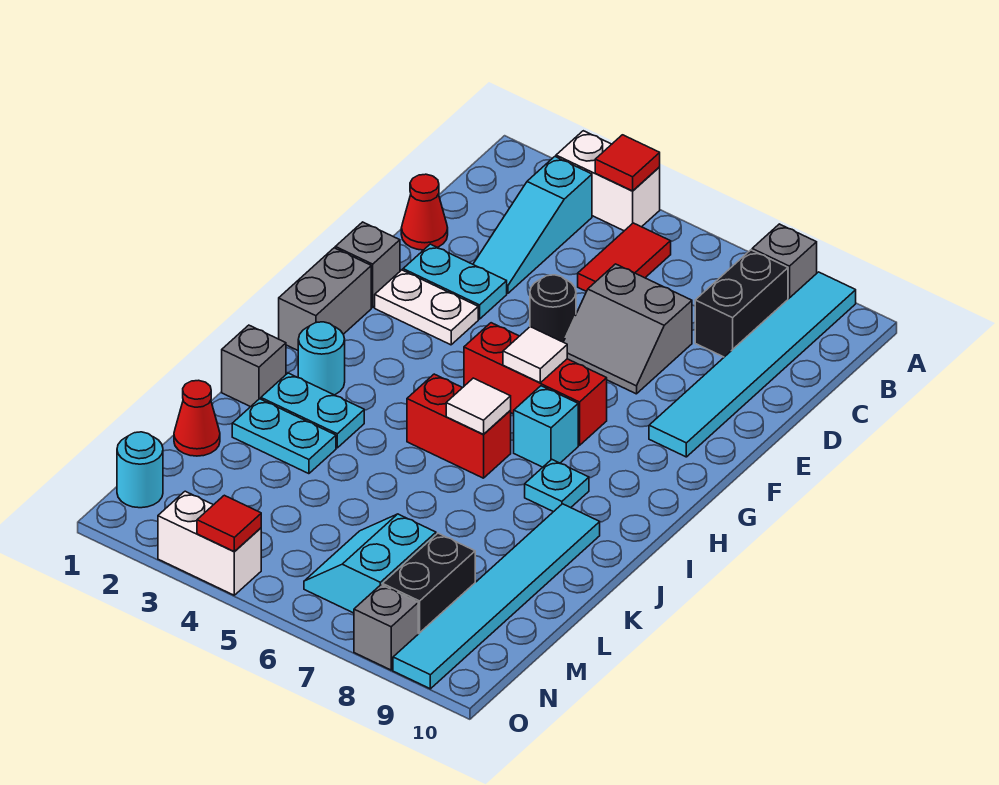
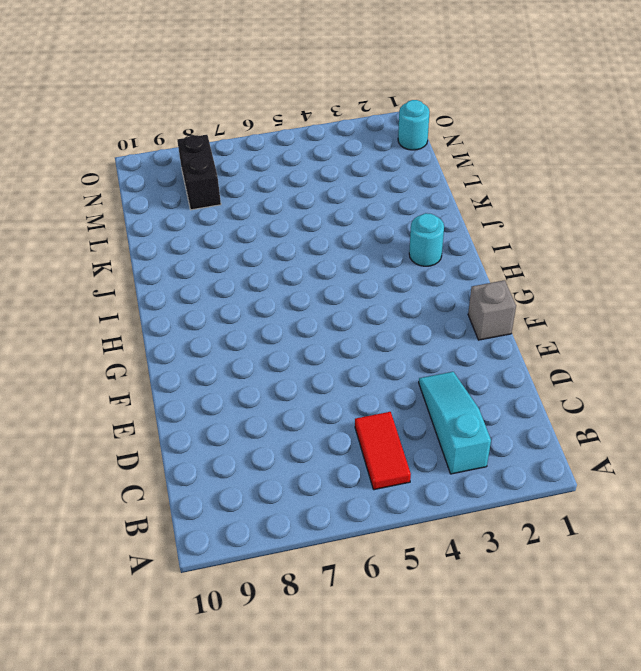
none -> white brick A3:A4 level 1
none -> grey brick A8 level 1
none -> cyan tile A9:F9 level 1
none -> black brick B8:C8 level 1

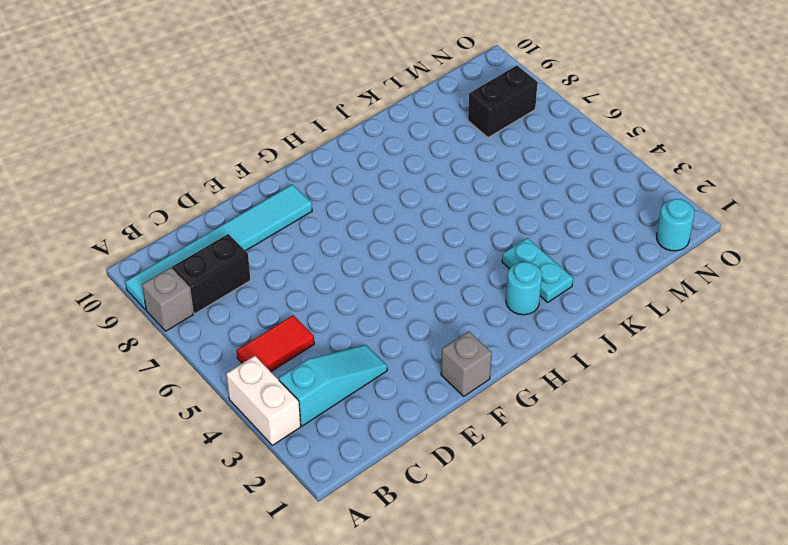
none -> red cone D1 level 1
none -> grey slope D6:E7 level 1 top D
none -> cyan plate E2:E3 level 1
none -> black round brick E5 level 1

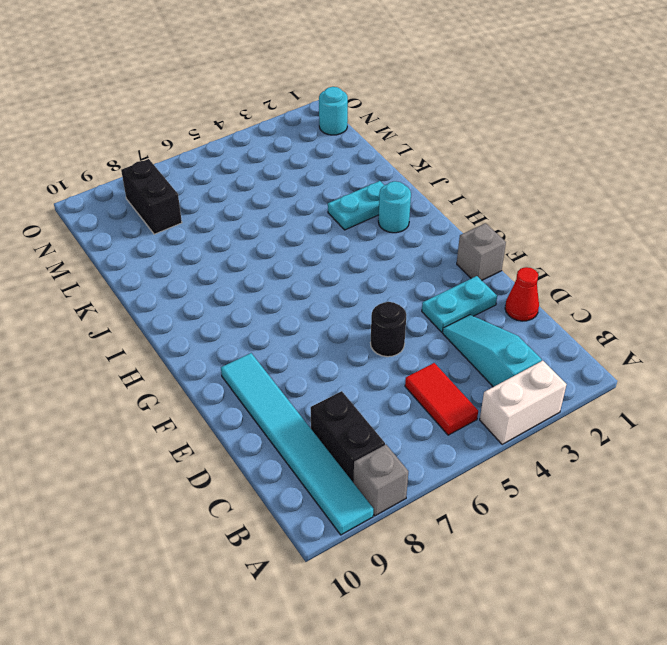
none -> grey slope D6:E7 level 1 top D
none -> white plate F2:F3 level 1
none -> grey brick G1:H1 level 1
none -> red brick G5:G7 level 1

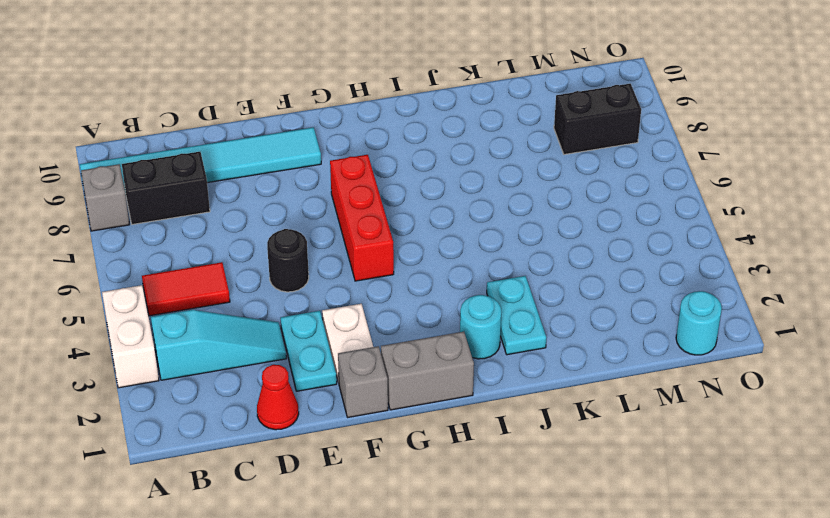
none -> grey slope D6:E7 level 1 top D
none -> cyan brick H7 level 1
none -> red brick I5:I6 level 1
none -> cyan plate I8 level 1

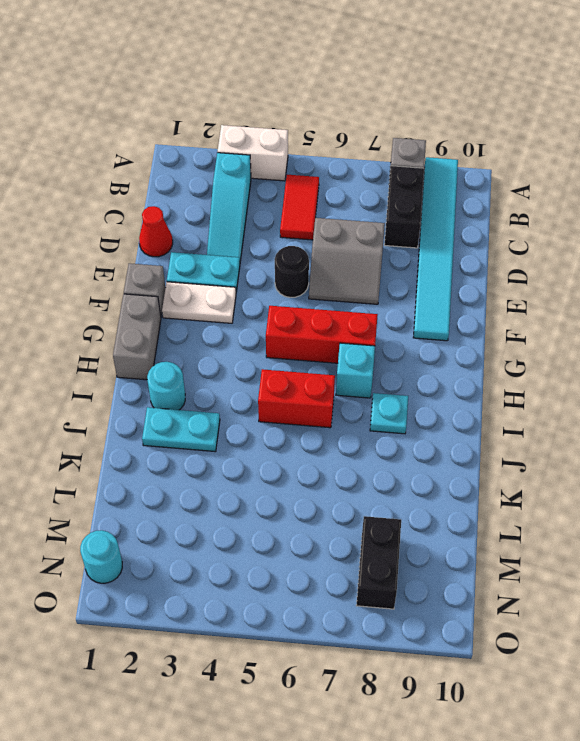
none -> grey brick J1 level 1
none -> cyan tile J9:O9 level 1
none -> cyan plate K2:K3 level 1
none -> red cone L1 level 1

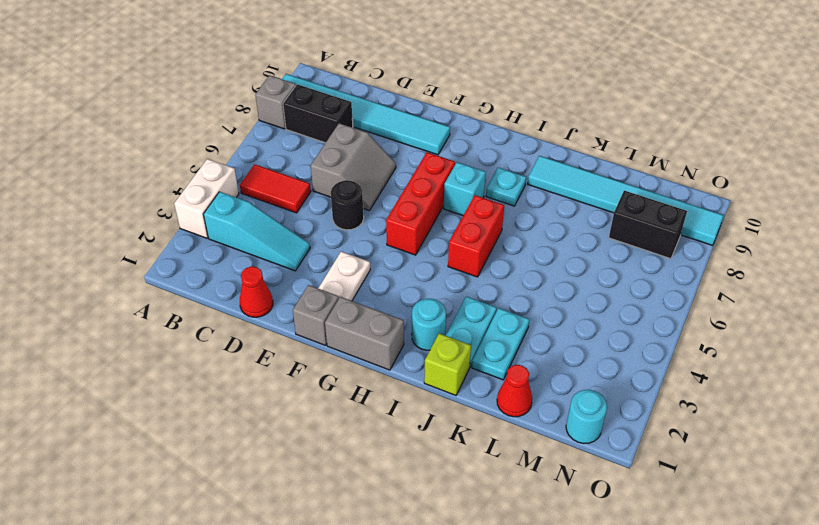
lime brick J1 level 1 -> grey brick J1 level 1
none -> cyan plate E2:E3 level 1
none -> cyan slope M6:N7 level 1 top 7
none -> white brick O3:O4 level 1
none -> grey brick O8 level 1

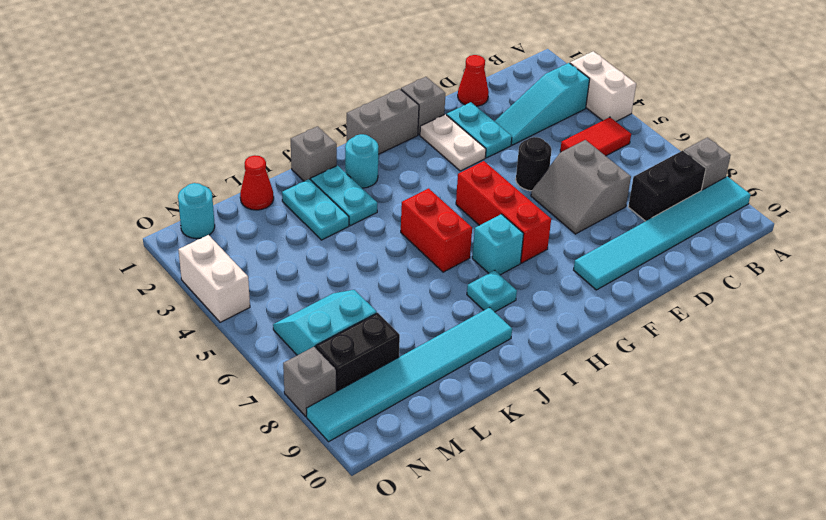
none -> red tile A4 level 2
none -> white tile G6 level 2
none -> white tile I6 level 2
none -> red tile O4 level 2

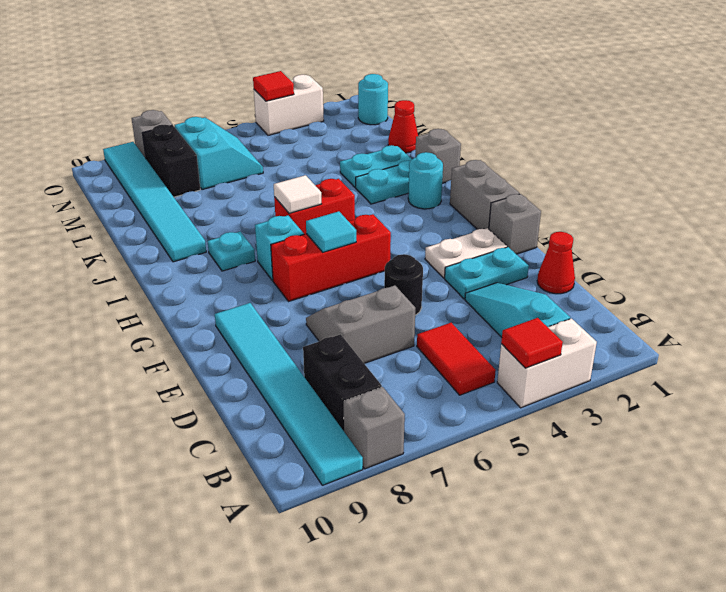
cyan tile G6 level 2 -> white tile G6 level 2

